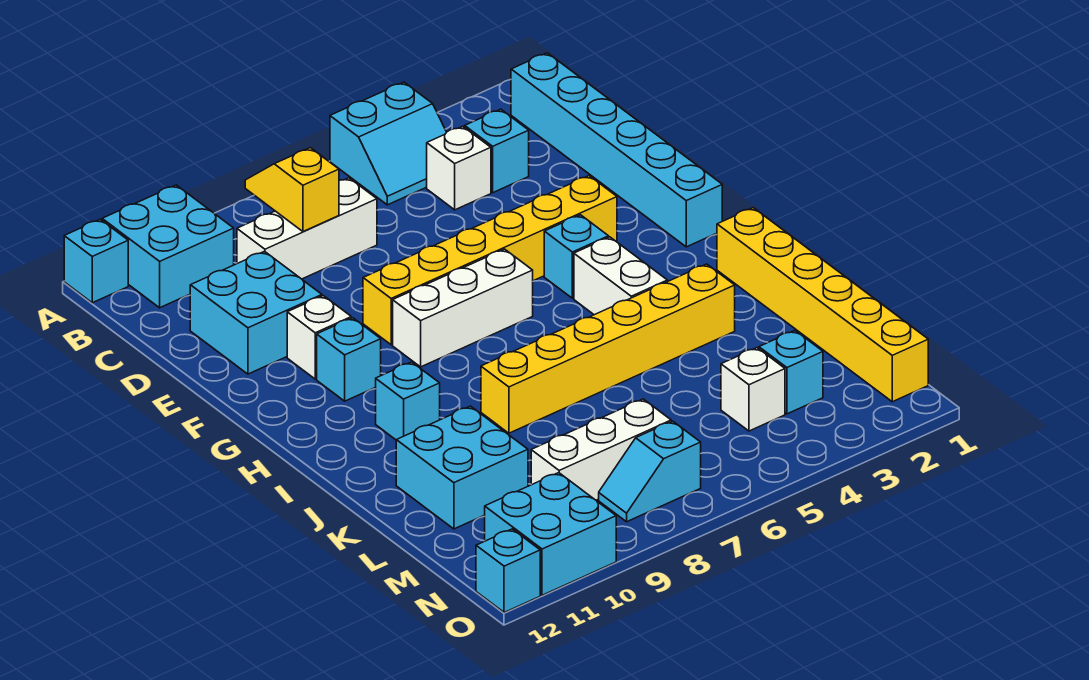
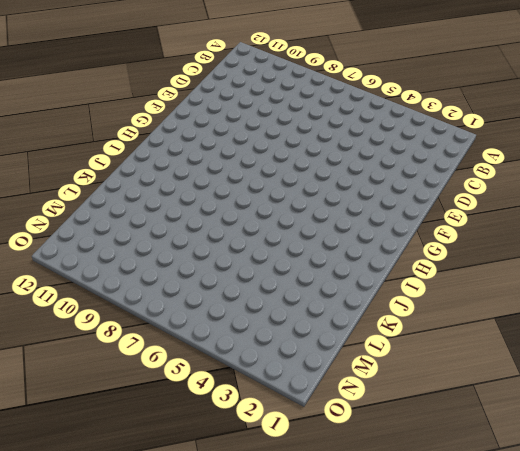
none -> cyan slope A4:B5 level 1 top A
none -> cyan brick A10:B11 level 1
none -> cyan brick A12 level 1

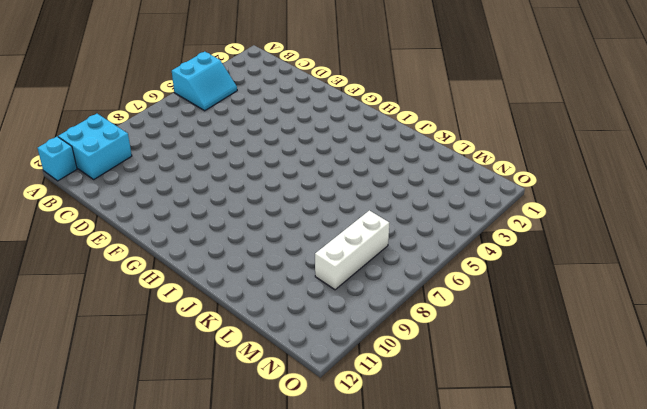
none -> cyan brick B1:G1 level 1
none -> cyan brick C3 level 1
none -> white brick C4 level 1

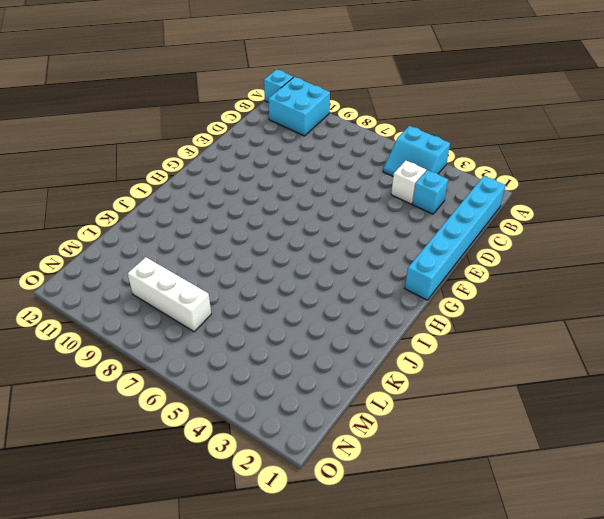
none -> white brick C7:C9 level 1
none -> cyan brick D10:E11 level 1
none -> yellow brick F3:F8 level 1

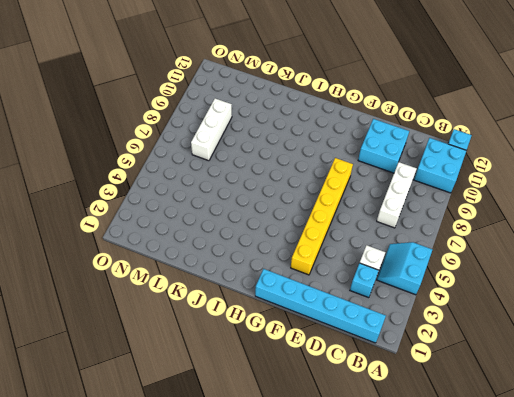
none -> white brick F10 level 1
none -> cyan brick G4 level 1
none -> white brick G6:G8 level 1

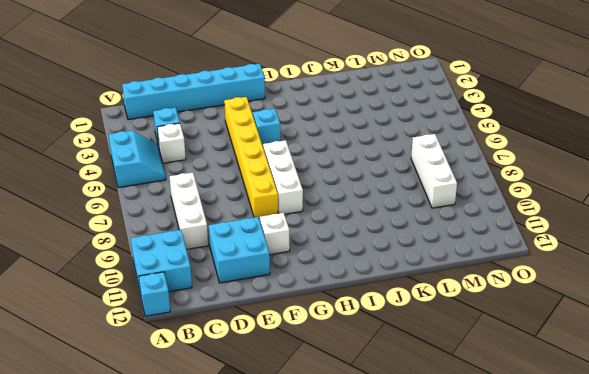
none -> cyan brick G10 level 1
none -> white brick H4:I4 level 1
none -> yellow brick I1:N1 level 1

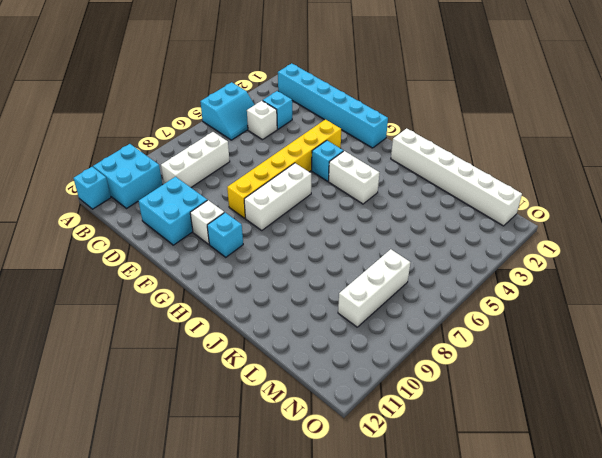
white brick I1:N1 level 1 -> yellow brick I1:N1 level 1
none -> cyan brick I10 level 1
none -> yellow brick J3:J8 level 1
none -> cyan brick K10:L11 level 1

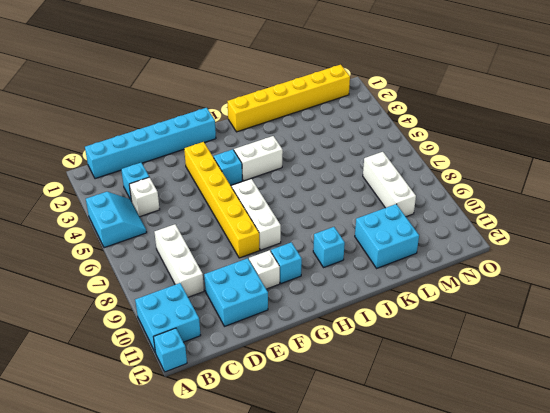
none -> yellow brick J3:J8 level 1
none -> cyan brick M3 level 1
none -> white brick M4 level 1

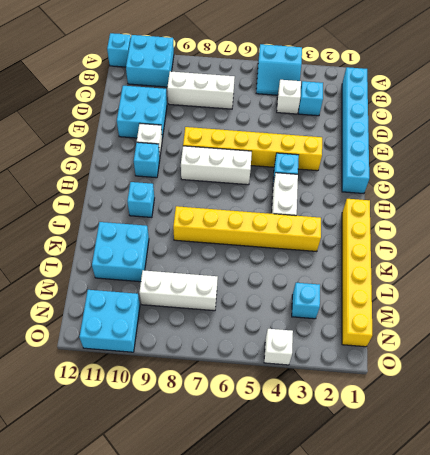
white brick O4 level 1 -> white brick M4 level 1
none -> cyan slope N7:N8 level 1 top 7
none -> cyan brick O12 level 1
none -> yellow slope B8:C8 level 2 top C

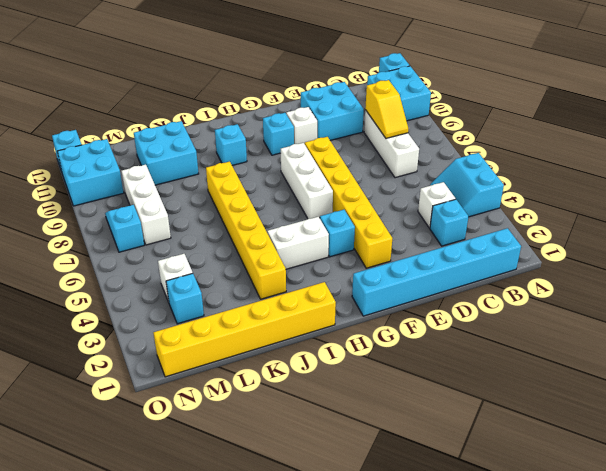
yellow slope C8:C9 level 2 top 9 -> yellow slope B8:C8 level 2 top C

